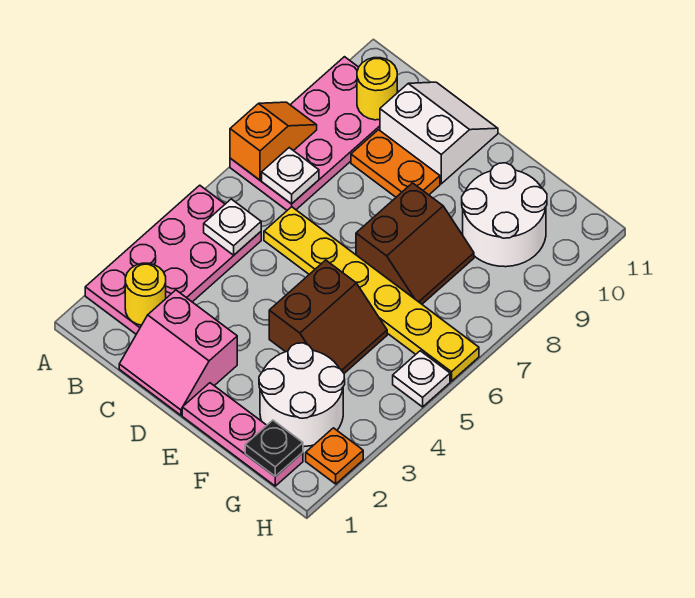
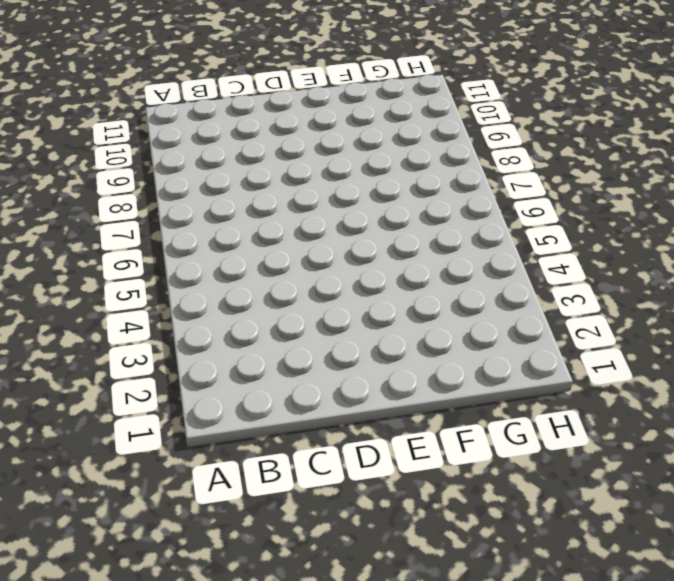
none -> pink plate A2:B5 level 1
none -> pink plate A7:B10 level 1
none -> pink slope C1:D2 level 1 top 2

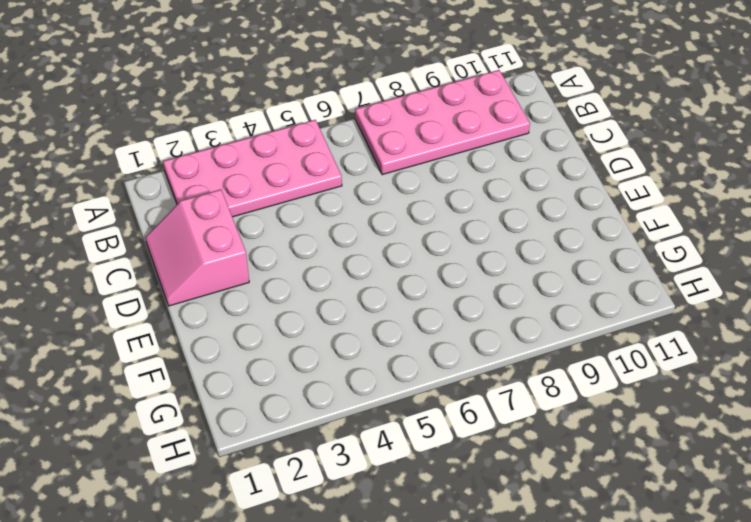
none -> yellow plate C6:H6 level 1
none -> orange plate C9:D9 level 1
none -> white slope C10:D11 level 1 top 10

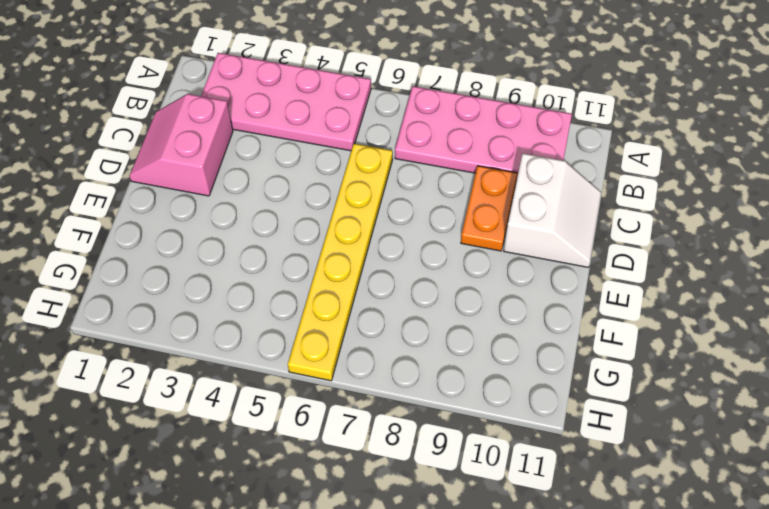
none -> pink plate E1:G1 level 1
none -> brown slope E4:F5 level 1 top E
none -> brown slope E7:F8 level 1 top E

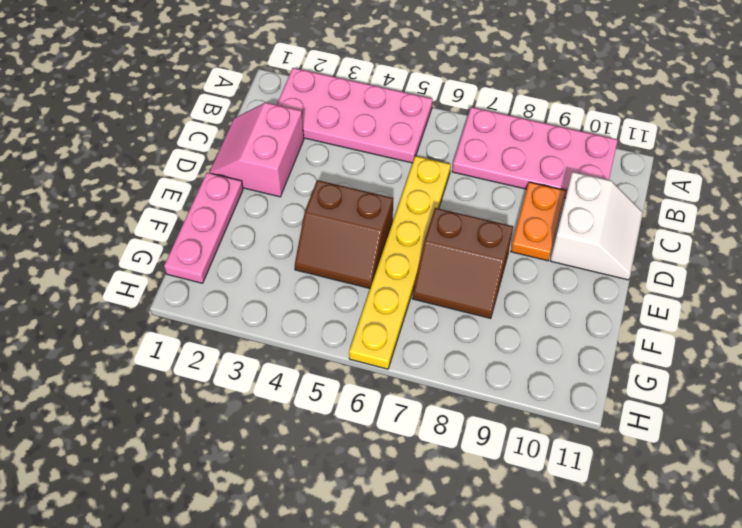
none -> white round brick F2:G3 level 1
none -> white round brick F9:G10 level 1
none -> orange plate H2 level 1

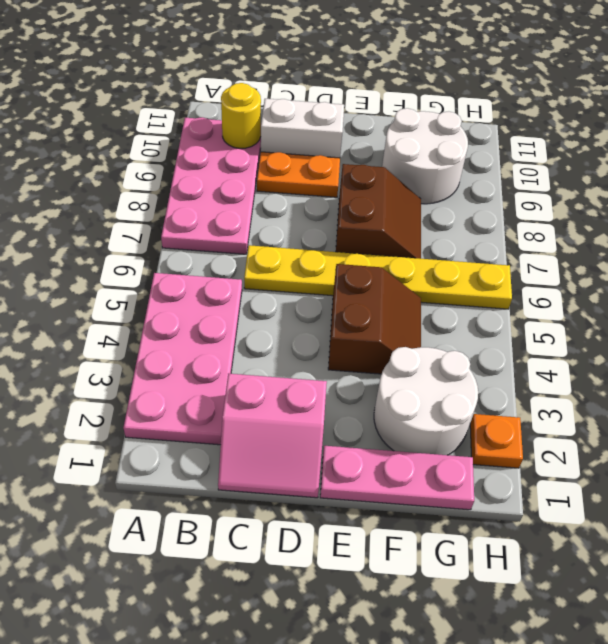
none -> white plate H5 level 1
none -> orange slope A7:A8 level 2 top 7
none -> yellow round brick B2 level 2

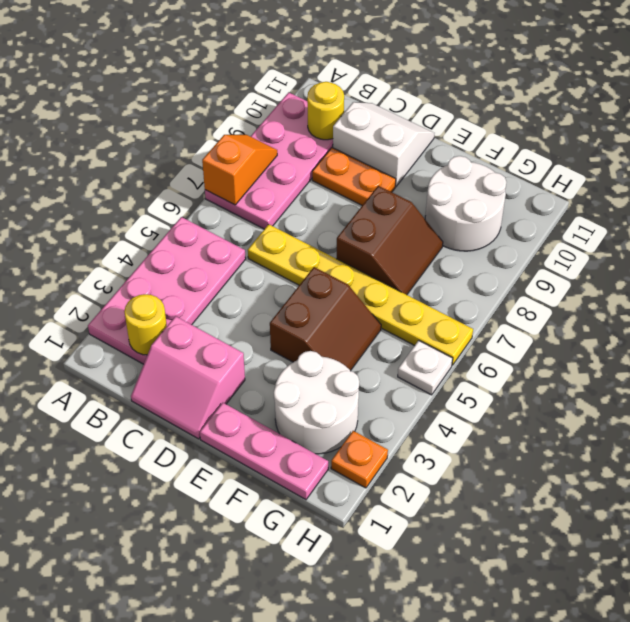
none -> white plate B5 level 2
none -> white plate B7 level 2
none -> black plate G1 level 2

